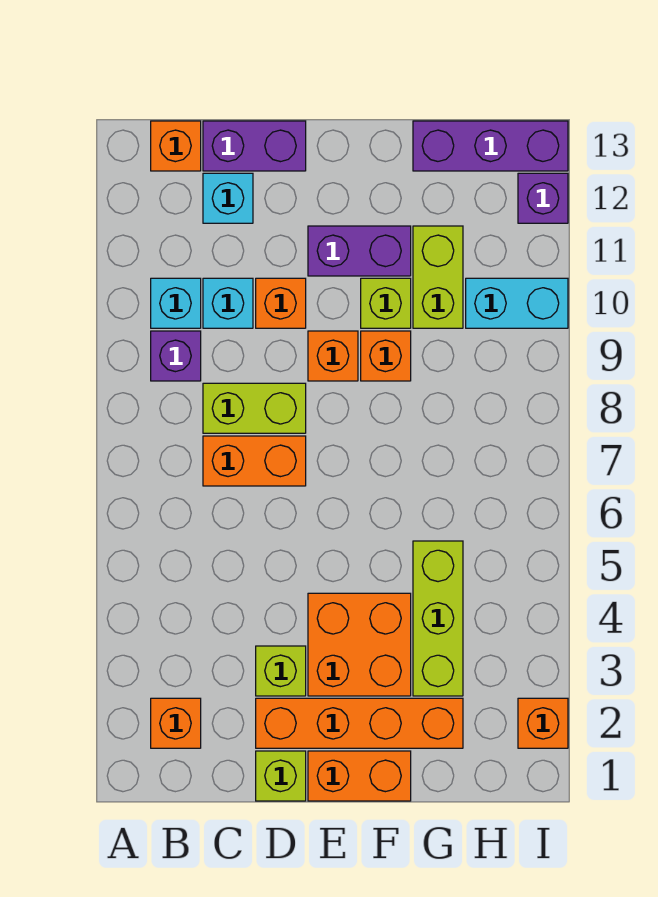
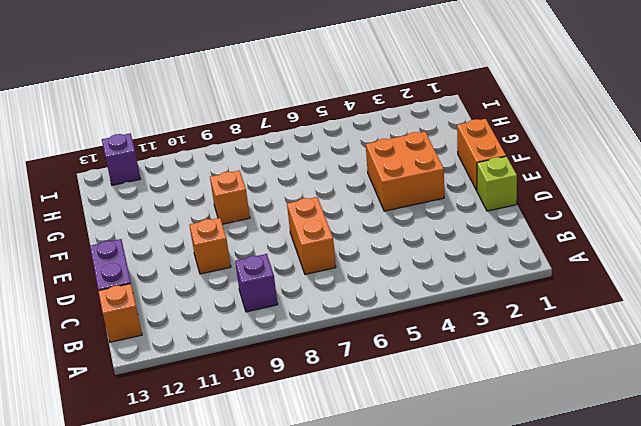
none -> orange brick B2 level 1
none -> cyan brick B10 level 1
none -> lime brick C8:D8 level 1

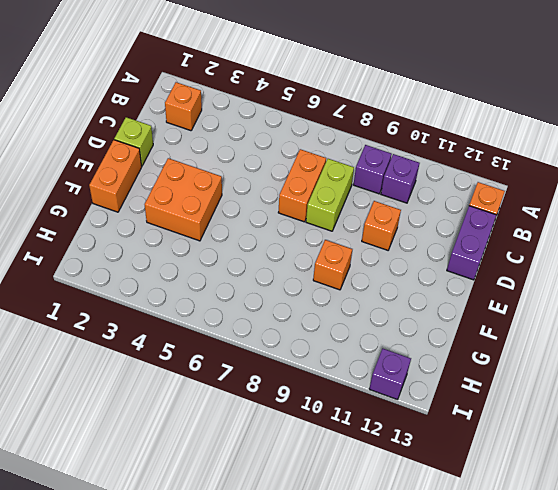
purple brick B10 level 1 -> cyan brick B10 level 1
none -> cyan brick C10 level 1
none -> cyan brick C12 level 1
none -> orange brick D2:G2 level 1

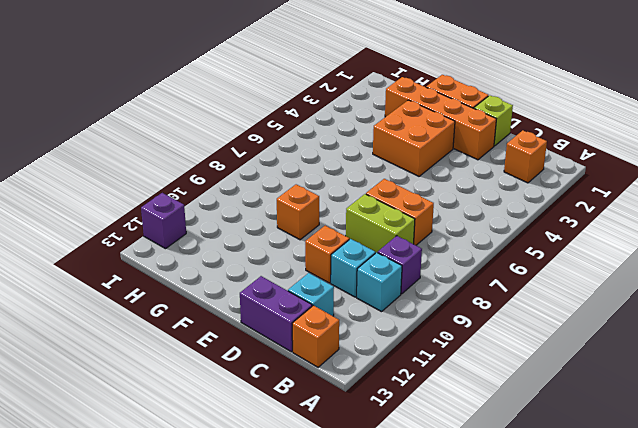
none -> lime brick D3 level 1
none -> orange brick E9 level 1
none -> purple brick E11:F11 level 1

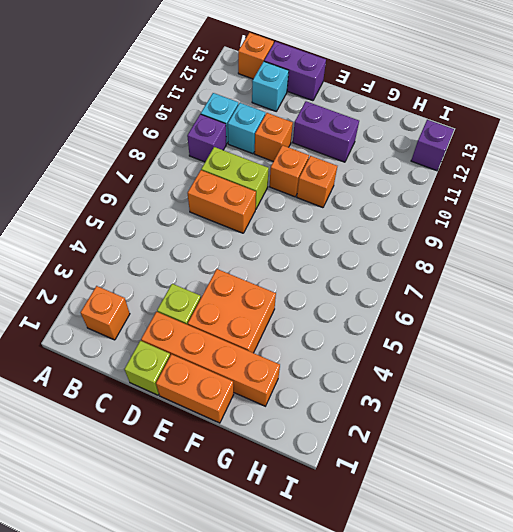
none -> lime brick F10 level 1
none -> lime brick G3:G5 level 1
none -> lime brick G10:G11 level 1

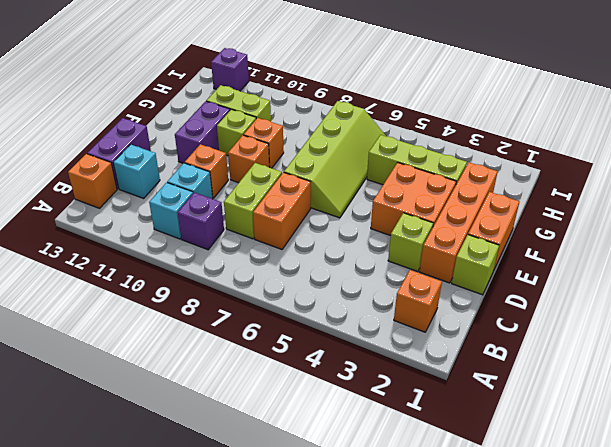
lime slope E6:H7 level 1 top 7 -> none
none -> purple brick G13:I13 level 1
none -> cyan brick H10:I10 level 1
none -> orange brick I2 level 1

